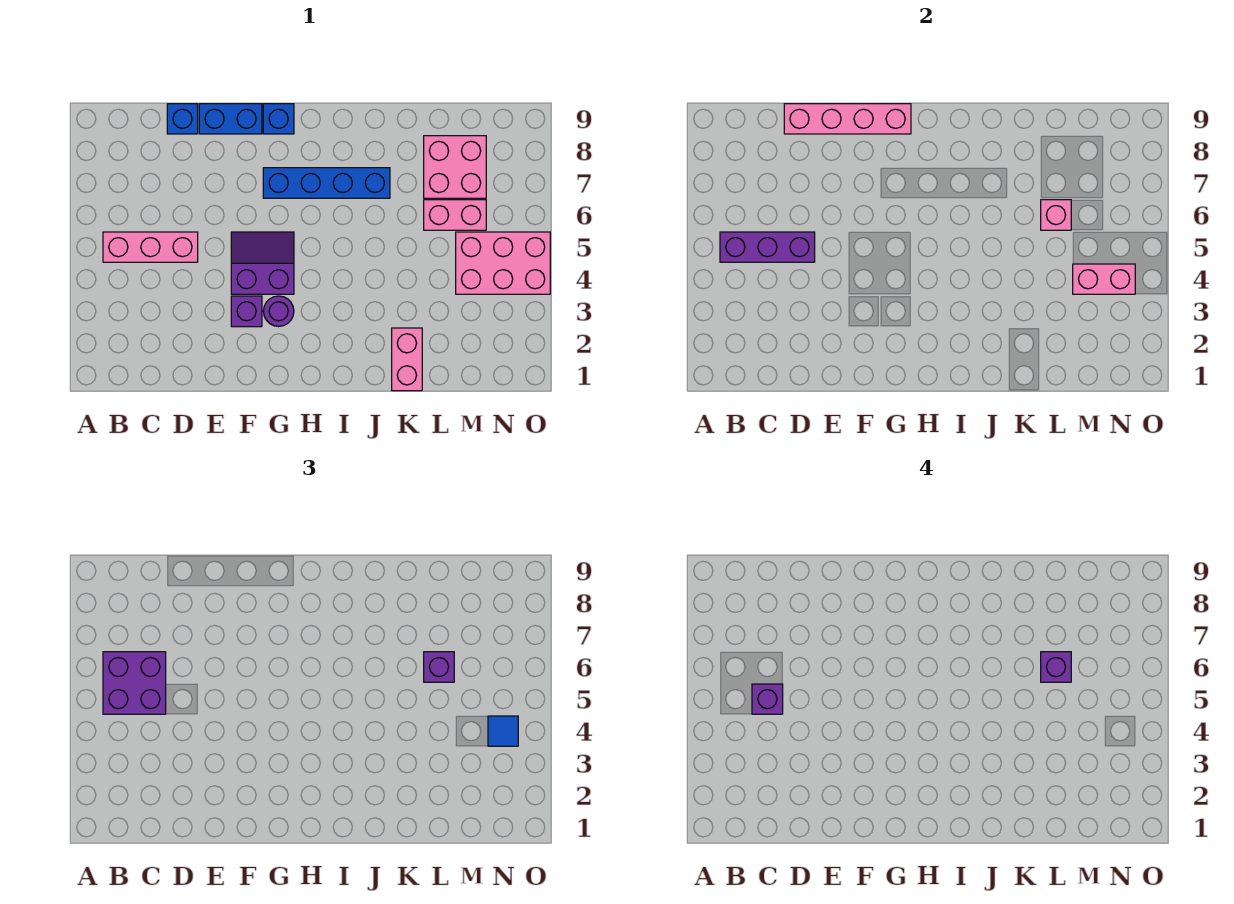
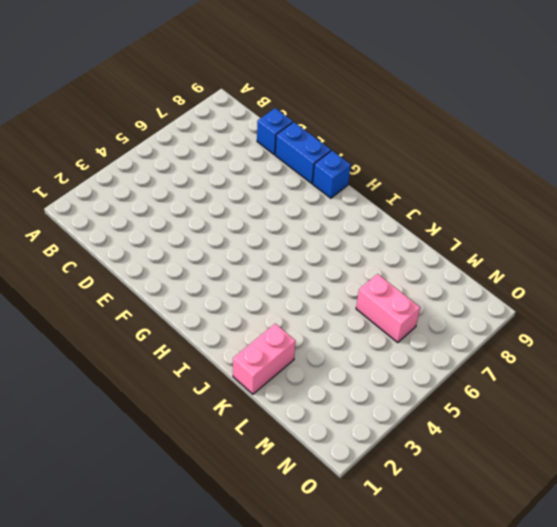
none -> pink brick B5:D5 level 1
none -> purple brick F3 level 1
none -> purple slope F4:G5 level 1 top 4

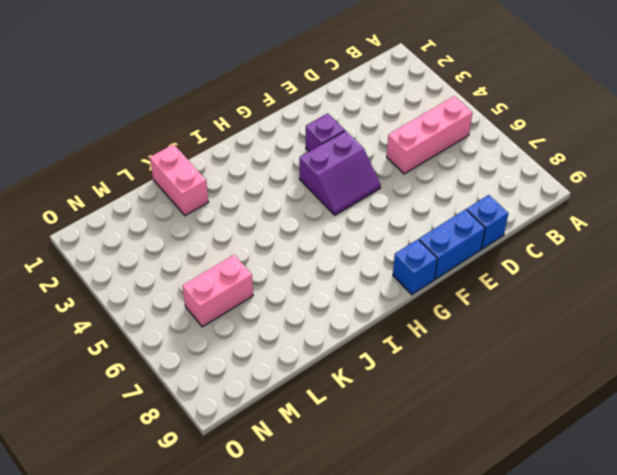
none -> purple round brick G3 level 1
none -> blue brick G7:J7 level 1
none -> pink brick L7:M8 level 1

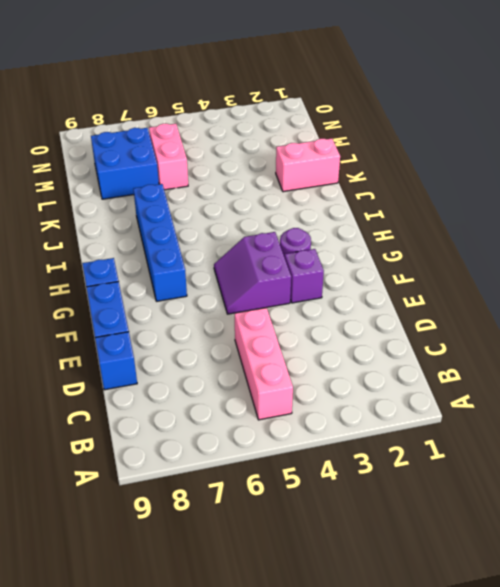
blue brick L7:M8 level 1 -> pink brick L7:M8 level 1
none -> pink brick M4:O5 level 1
none -> purple brick B5:D5 level 2
none -> pink brick D9:G9 level 2

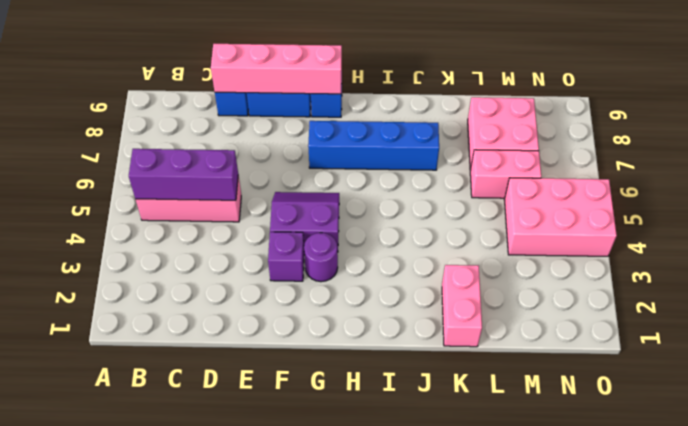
none -> pink brick L6 level 2
none -> pink brick M4:N4 level 2
none -> purple brick B5:C6 level 3

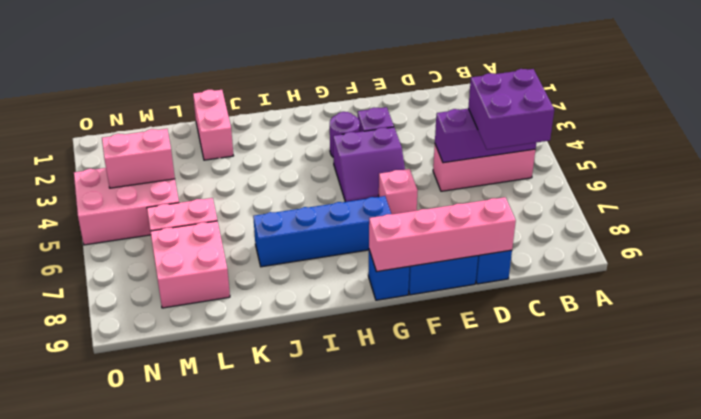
pink brick F6 level 1 -> pink brick L6 level 2
none -> purple brick L6 level 3
none -> blue tile N4 level 3
none -> purple brick C5 level 4

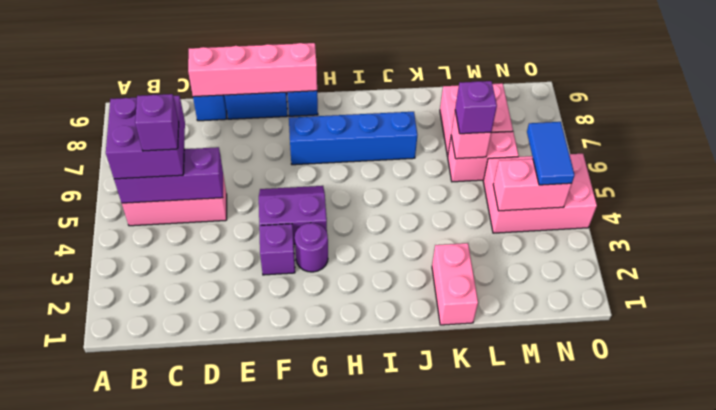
blue tile N4:N5 level 3 -> blue tile N4 level 3
none -> purple brick L6 level 4

